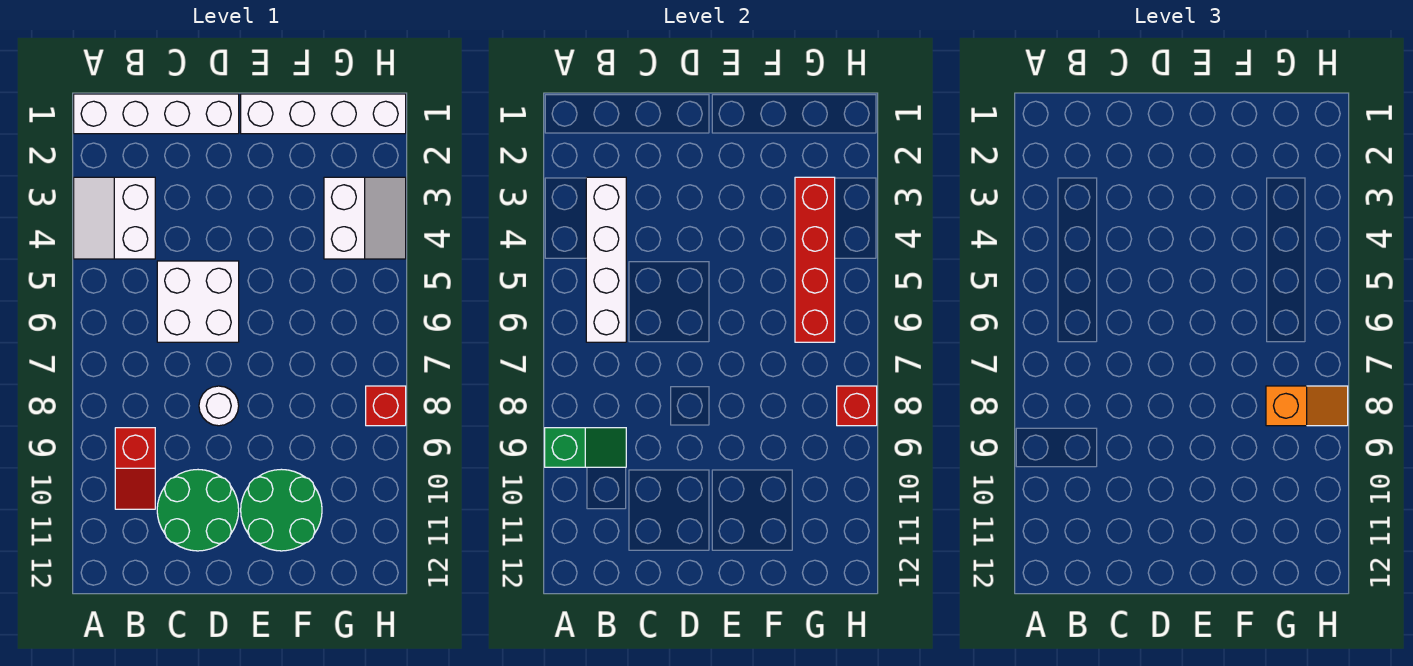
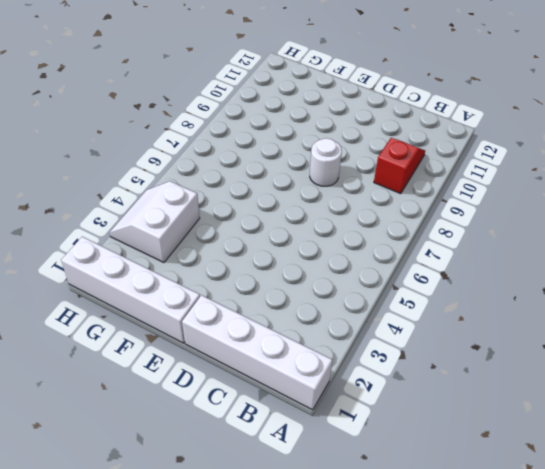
none -> white slope A3:B4 level 1 top B
none -> white brick C5:D6 level 1
none -> green round brick C10:D11 level 1

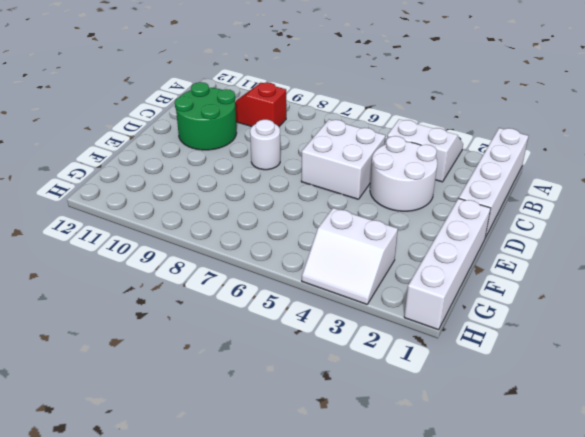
white round brick C3:D4 level 1 -> none
none -> green round brick E10:F11 level 1
none -> red brick H8 level 1
none -> green slope A9:B9 level 2 top A

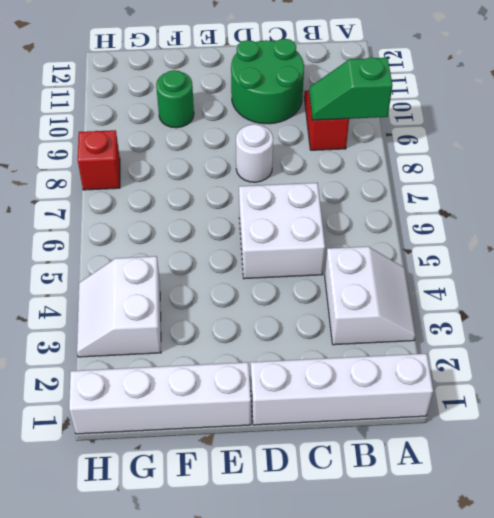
green round brick F10 level 1 -> green round brick E10:F11 level 1
none -> white brick B3:B6 level 2
none -> red brick G3:G6 level 2
none -> red brick H8 level 2

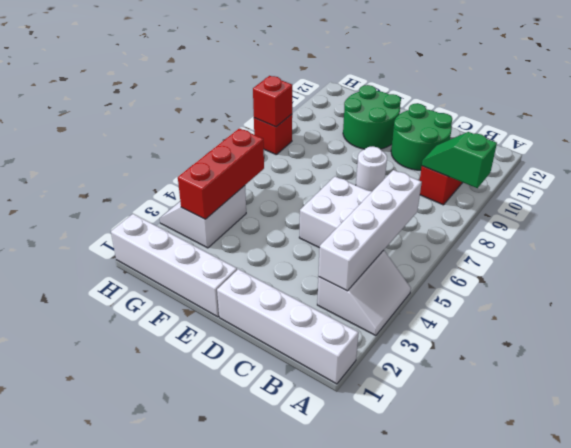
red brick G3:G5 level 2 -> red brick G3:G6 level 2
none -> orange slope G8:H8 level 3 top G

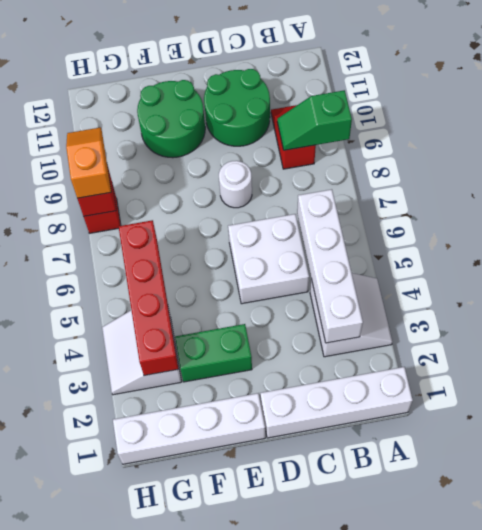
green brick E3:F3 level 1 -> none
orange slope H8:H9 level 3 top 8 -> orange slope G8:H8 level 3 top G

